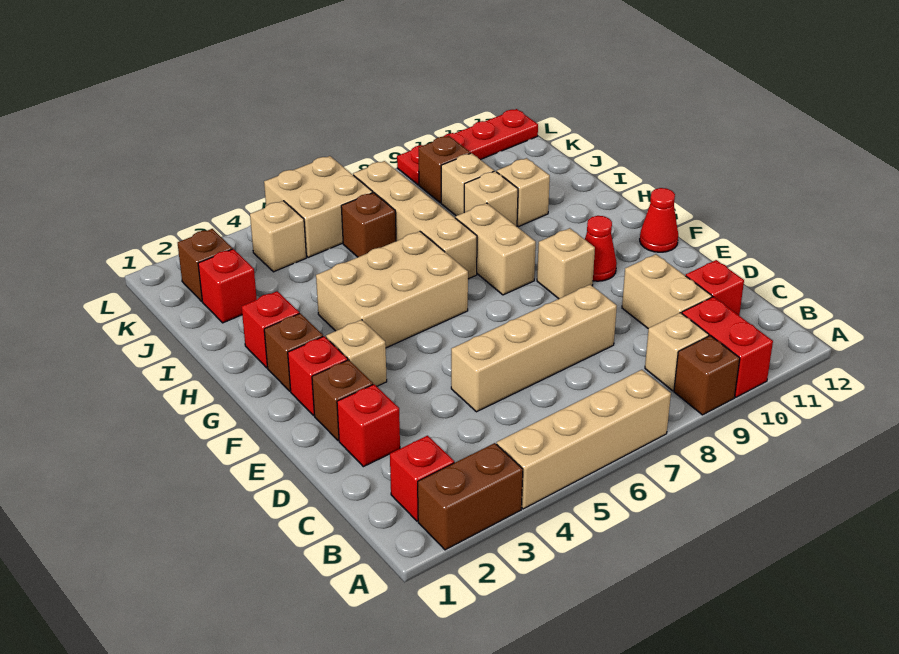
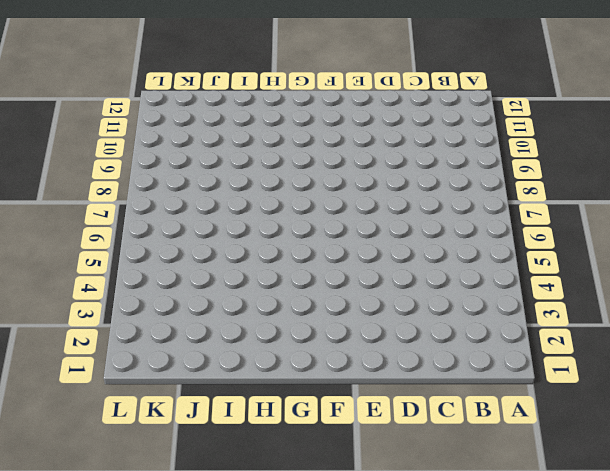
none -> brown brick A2:A3 level 1
none -> tan brick A4:A7 level 1
none -> brown brick A9 level 1
none -> red brick A10:B10 level 1

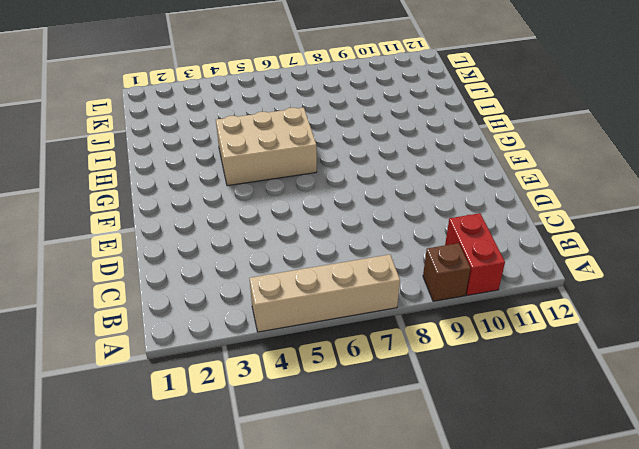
none -> brown brick A2:A3 level 1
none -> red brick B2 level 1
none -> tan brick B9 level 1
none -> tan brick C10:D10 level 1

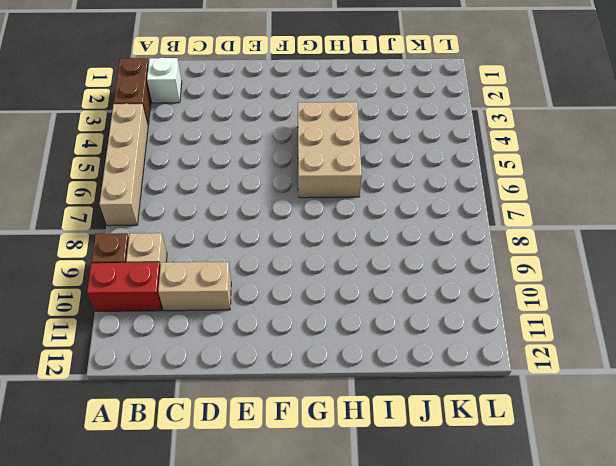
white brick B2 level 1 -> red brick B2 level 1
none -> red brick C11 level 1
none -> red brick D2 level 1
none -> tan brick D5:D8 level 1
none -> brown brick E2 level 1

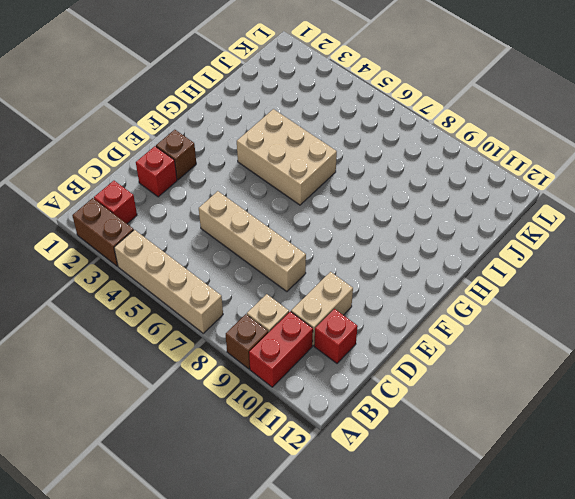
none -> red brick F2 level 1
none -> tan brick F3 level 1
none -> tan brick F9 level 1
none -> red cone F10 level 1

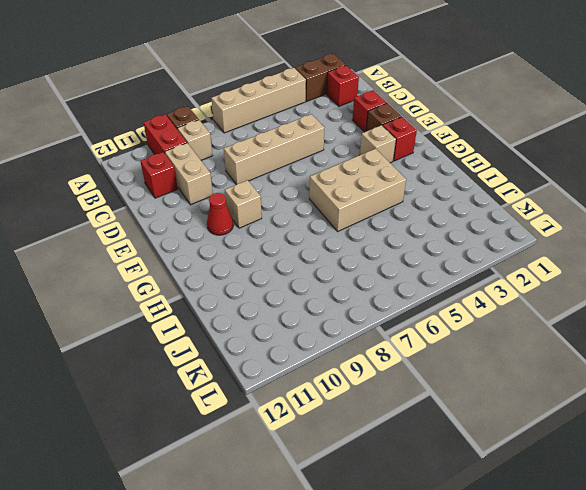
none -> red cone F12 level 1
none -> brown brick G2 level 1
none -> tan brick G8:H8 level 1
none -> red brick H2 level 1

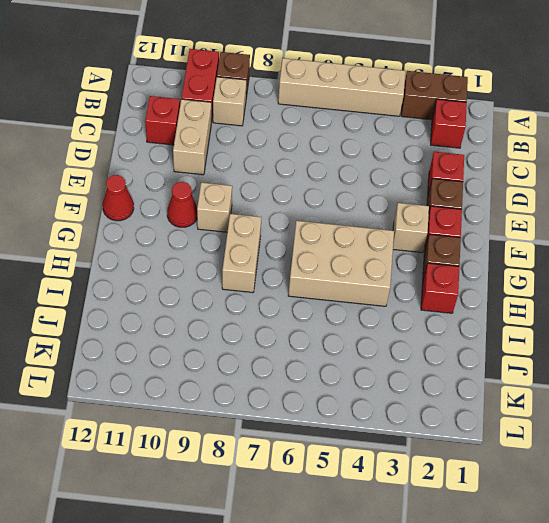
none -> tan brick D5:D8 level 1
none -> tan brick H7:K7 level 1
none -> tan brick I9 level 1
none -> tan brick I10 level 1

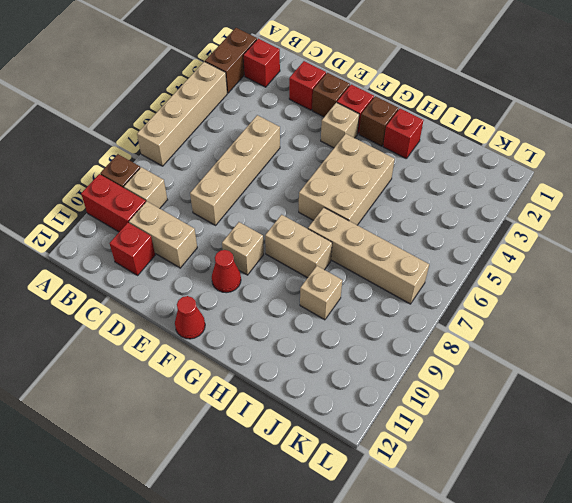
none -> tan brick I10 level 1
none -> red brick J2 level 1
none -> brown brick J6 level 1
none -> tan brick J9 level 1

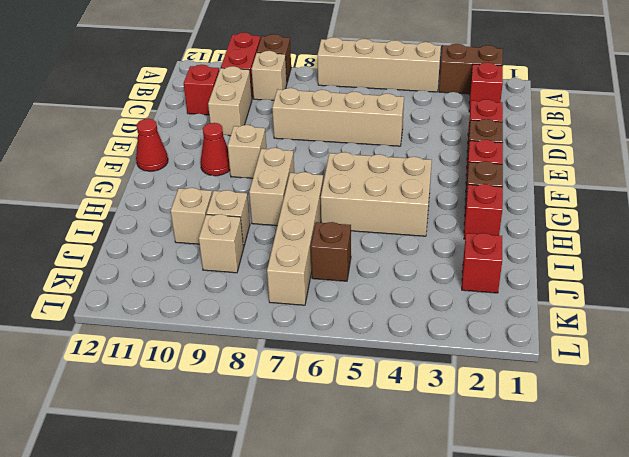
none -> tan brick F3 level 1
none -> brown brick K2 level 1
none -> tan brick K4 level 1
none -> tan brick K5:L6 level 1

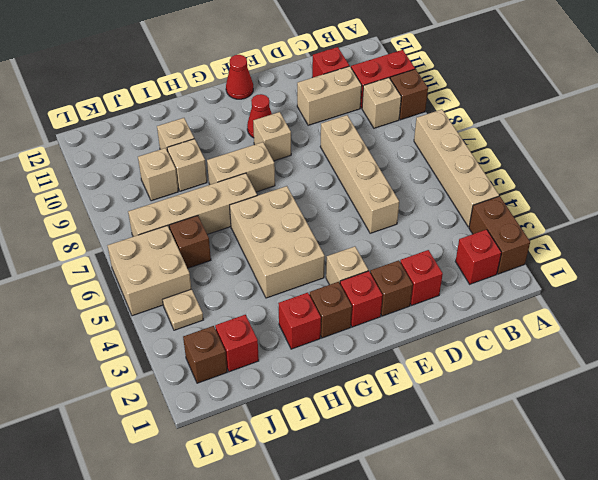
tan plate K4 level 1 -> tan brick K4 level 1
none -> brown brick K9 level 1
none -> red plate L9:L12 level 1

